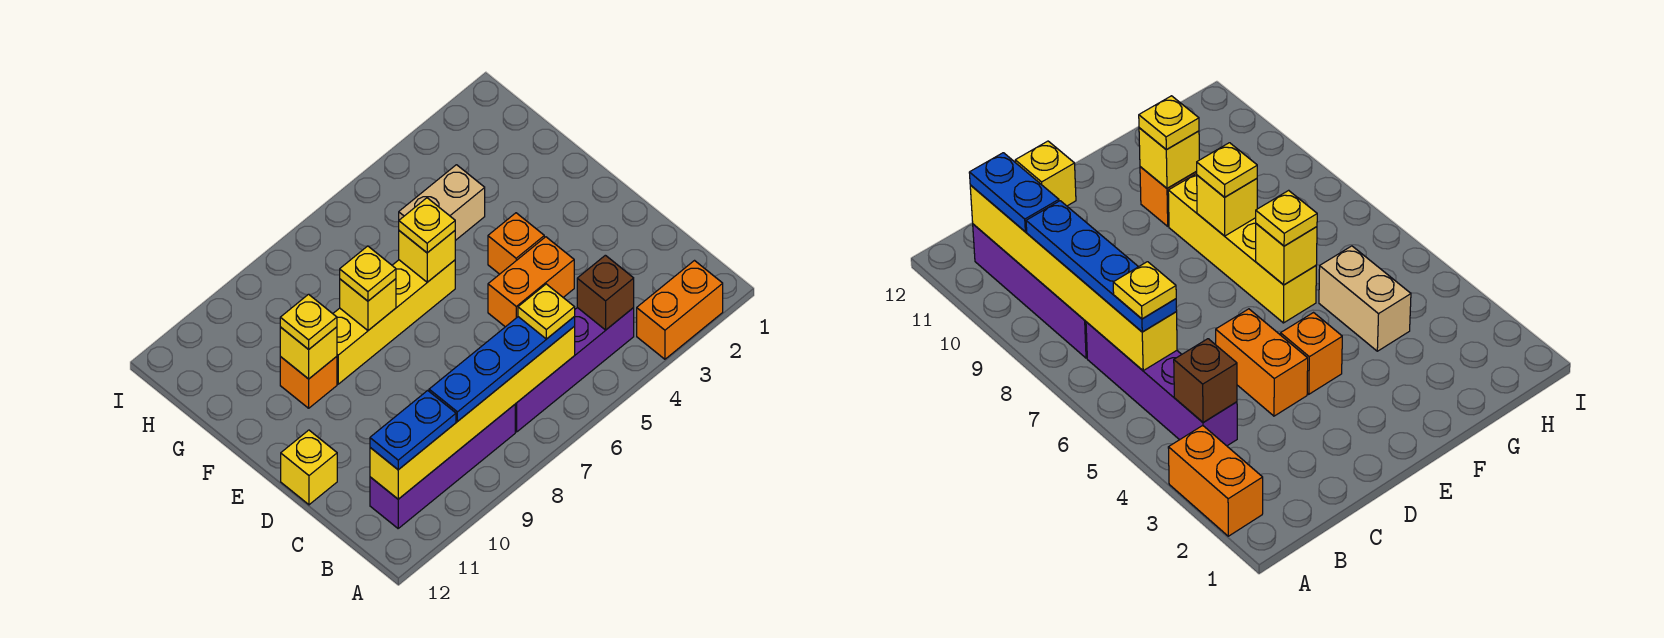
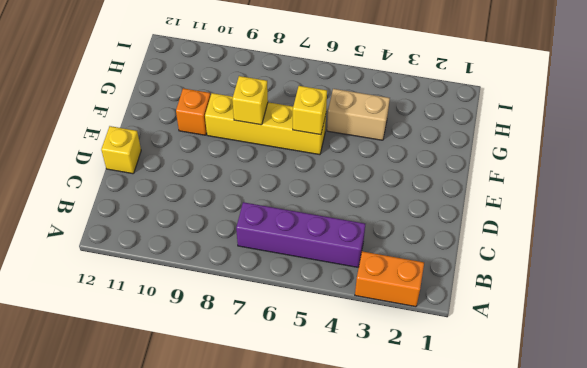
none -> purple brick B8:B11 level 1
none -> orange brick D4:D5 level 1
none -> orange brick E4 level 1

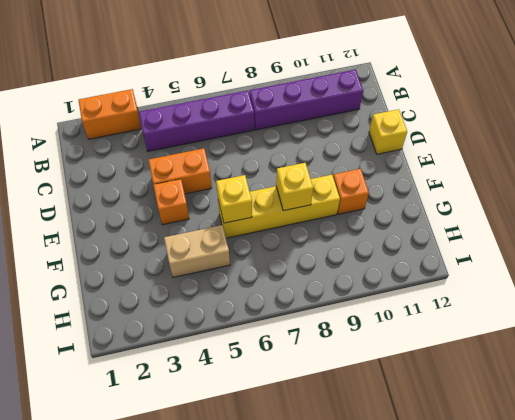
none -> brown brick B4 level 2
none -> yellow brick B6:B11 level 2
none -> yellow brick F10 level 2

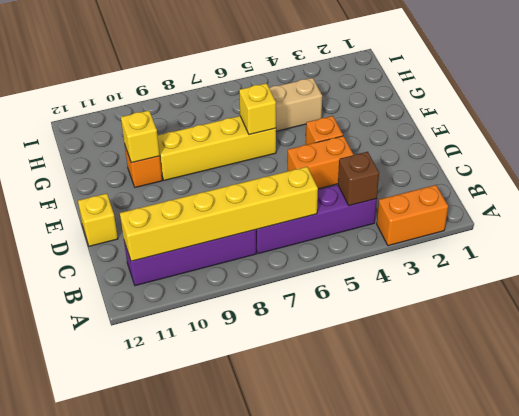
none -> yellow brick F8 level 2
none -> blue plate B6:B9 level 3
none -> blue plate B10:B11 level 3

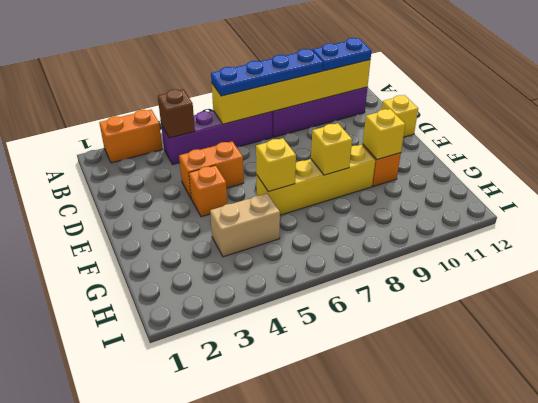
none -> yellow plate F6 level 3
none -> yellow plate F8 level 3
none -> yellow plate F10 level 3

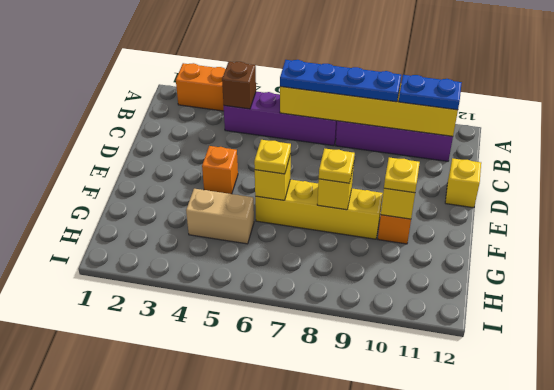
none -> orange brick D4:D5 level 1
none -> yellow plate B6 level 4

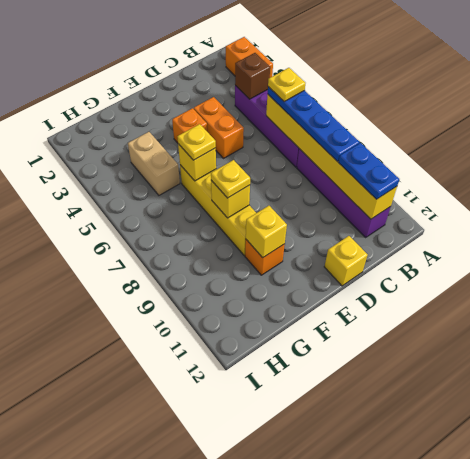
none -> yellow plate F10 level 3

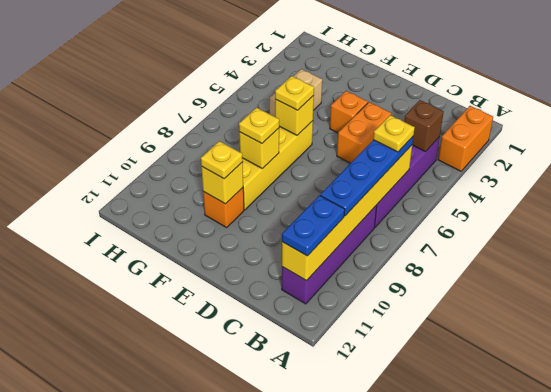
none -> yellow brick D12 level 1

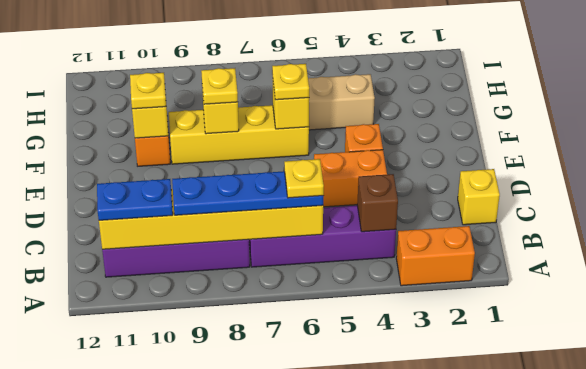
yellow brick C1 level 1 -> yellow brick D12 level 1

